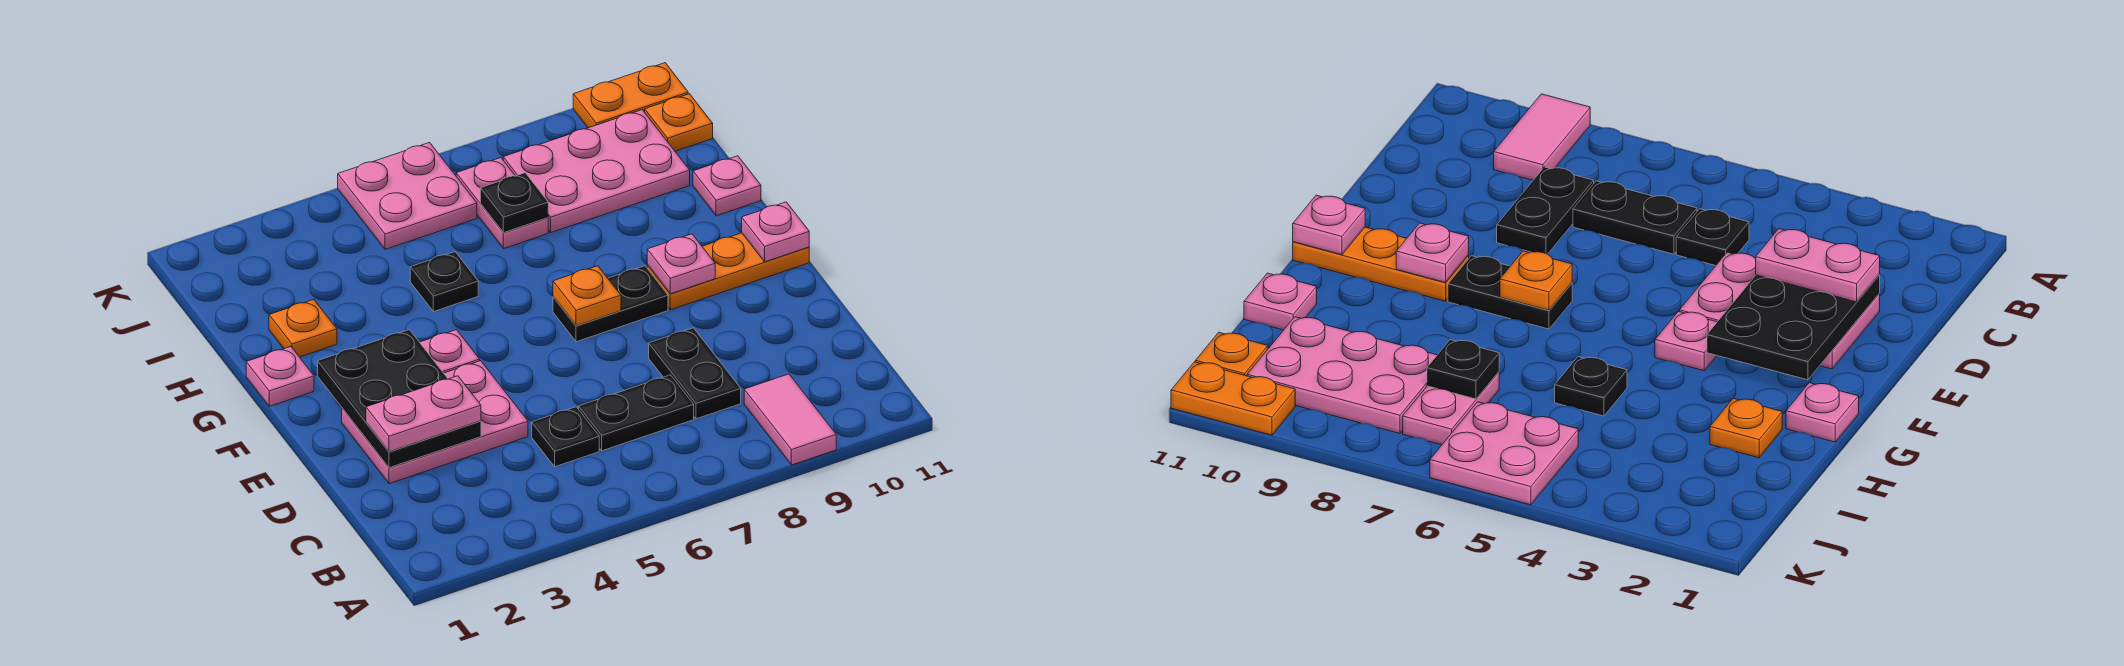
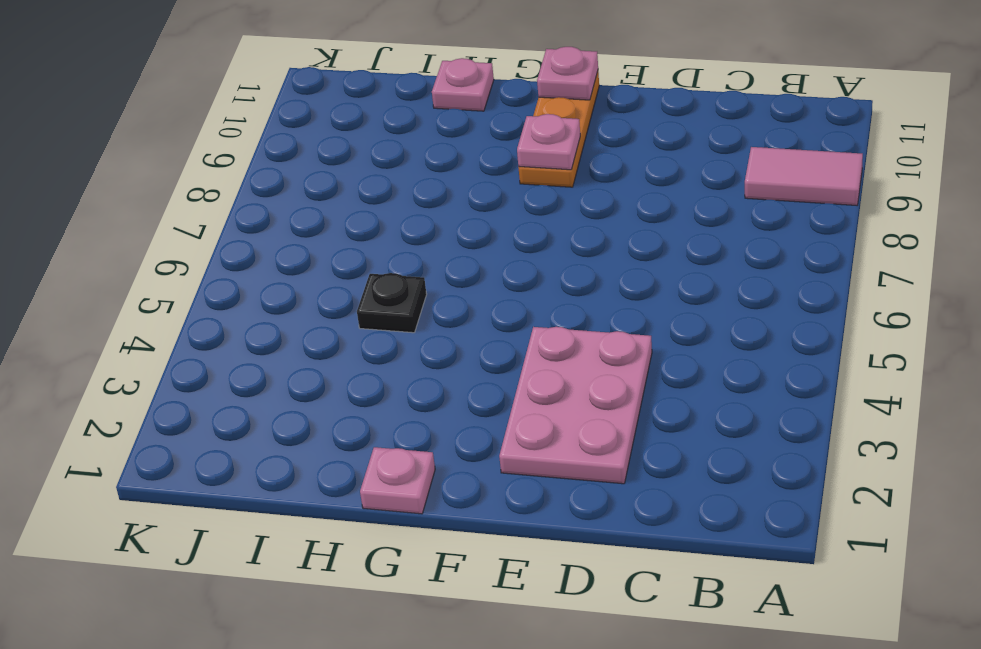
none -> black plate C5 level 1
none -> black plate C6:C7 level 1
none -> black plate C8:D8 level 1

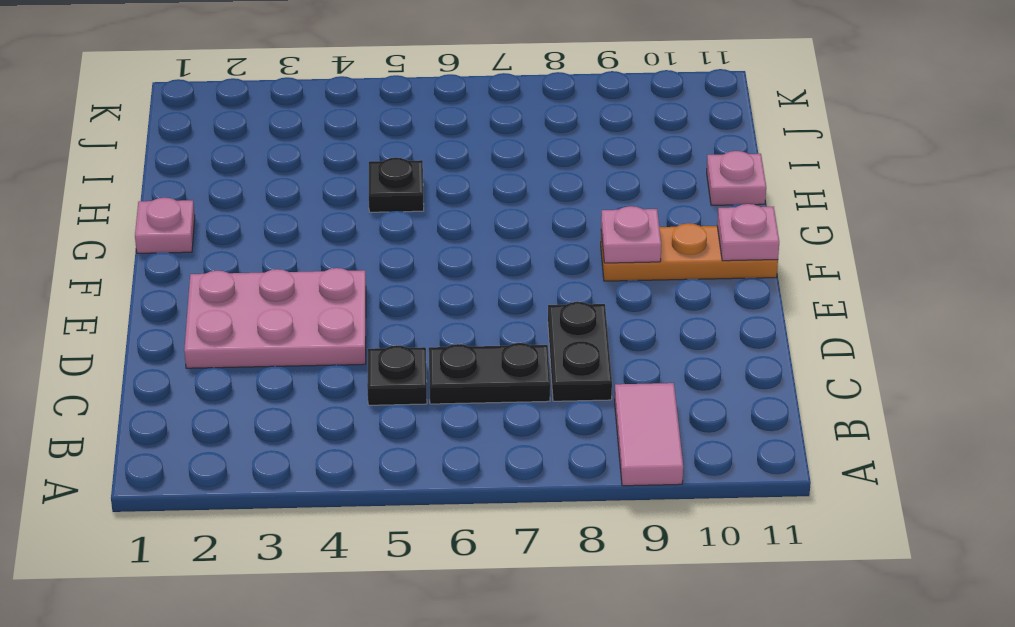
none -> pink plate F4 level 1
none -> black plate F7:F8 level 1
none -> orange plate H2 level 1

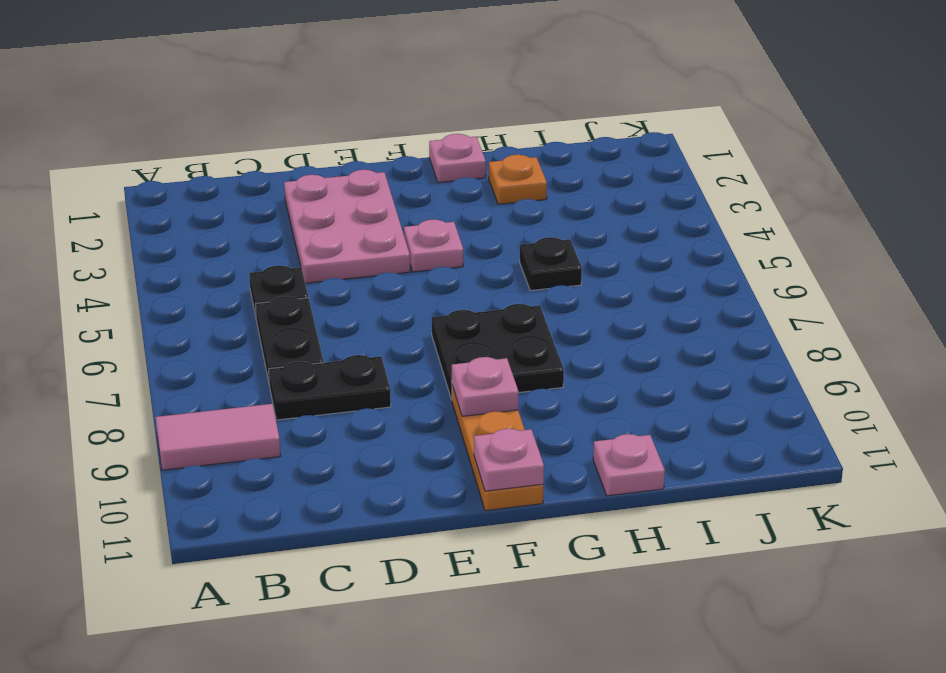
black plate F7:G8 level 1 -> black plate F7:F8 level 1
none -> pink plate I7:J7 level 1
none -> pink plate I8:J10 level 1
none -> pink plate J5:K6 level 1

